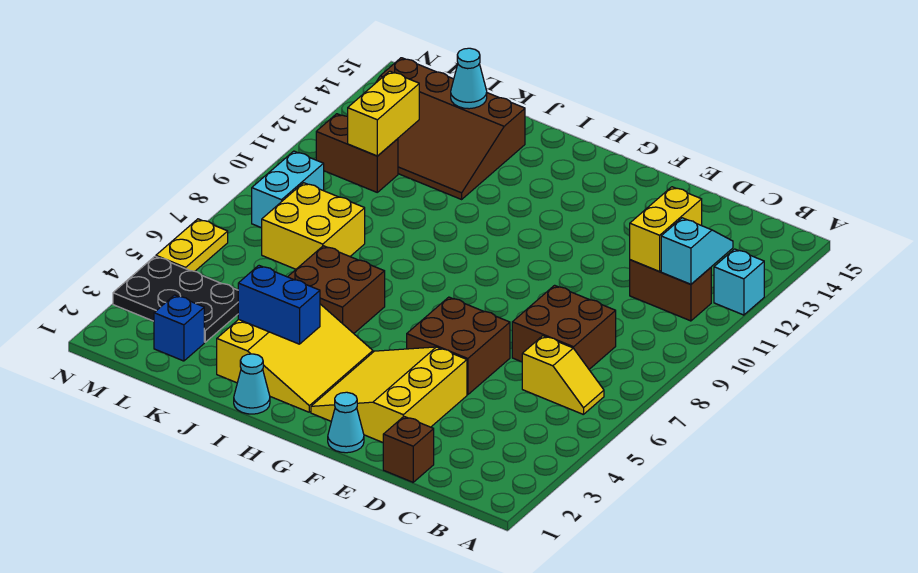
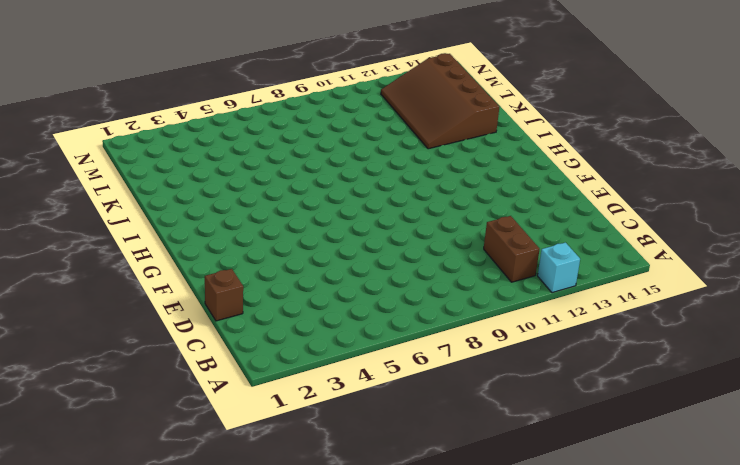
none -> yellow slope B6:C6 level 1 top C
none -> brown brick C7:D8 level 1
none -> yellow slope E2:G4 level 1 top E

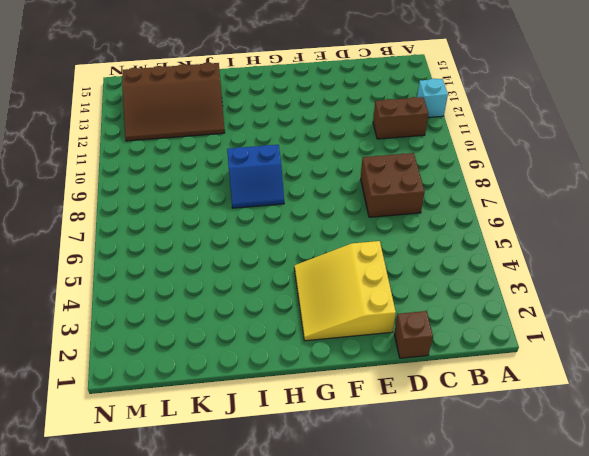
blue slope H8:I9 level 1 top 9 -> none
none -> yellow slope B6:C6 level 1 top C
none -> brown brick E5:F6 level 1
none -> cyan cone F1 level 1

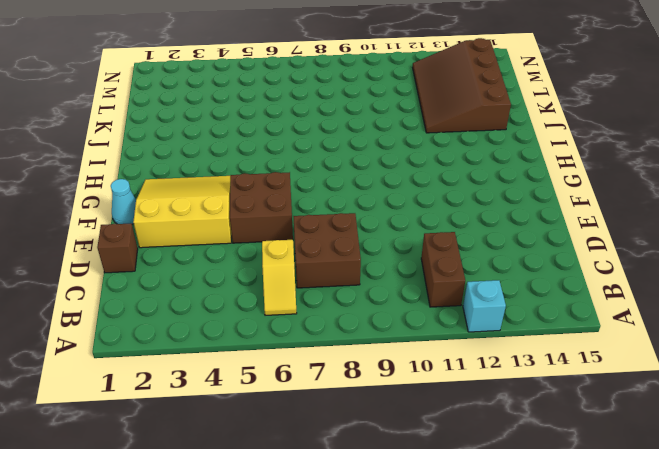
none -> yellow slope H2:J4 level 1 top J
none -> cyan cone I1 level 1
none -> brown brick I5:J6 level 1

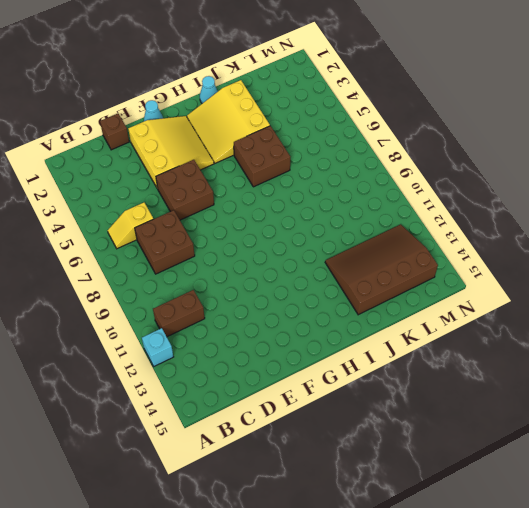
none -> yellow brick K7:L8 level 1
none -> blue brick L2 level 1
none -> black plate L3:N4 level 1

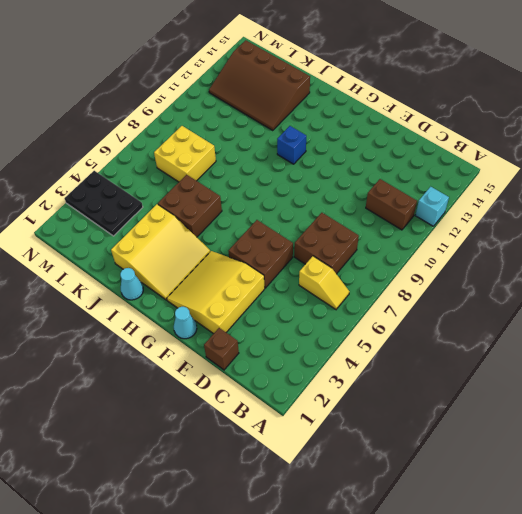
blue brick H11 level 1 -> blue brick L2 level 1
none -> brown brick L11:M11 level 1
none -> cyan brick M8:M9 level 1
none -> yellow plate N5:N6 level 1

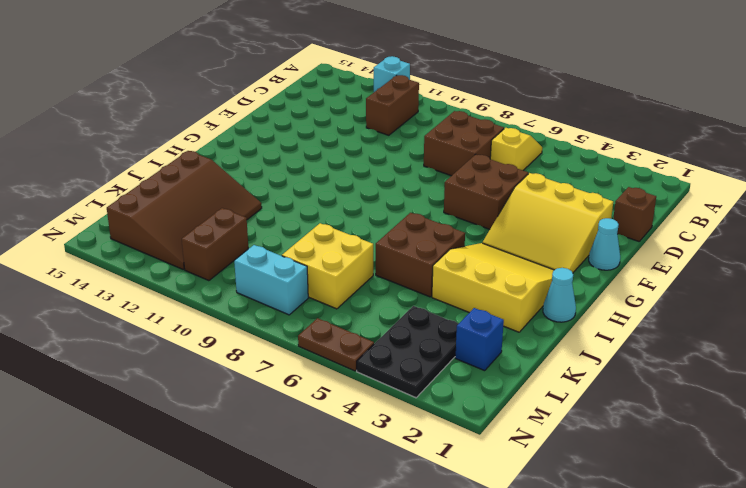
brown plate N5:N6 level 1 -> yellow plate N5:N6 level 1
none -> cyan slope B11:B12 level 2 top 11
none -> yellow brick C11:C12 level 2
none -> blue brick I3:J3 level 2

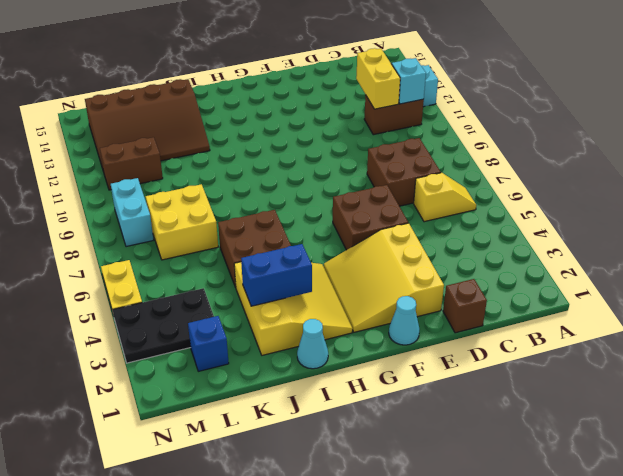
none -> cyan cone K14 level 2
none -> yellow brick L11:L12 level 2

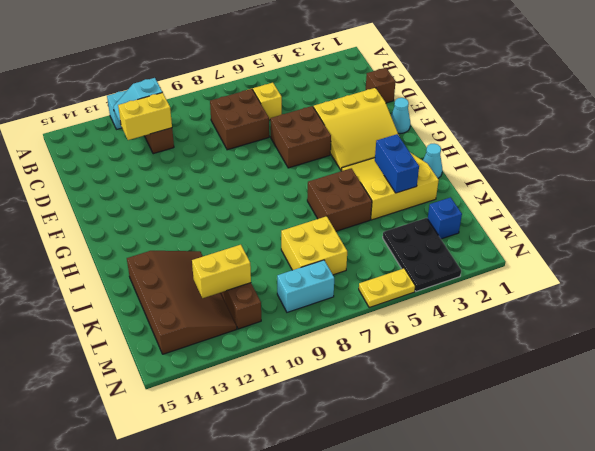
none -> cyan cone K14 level 2

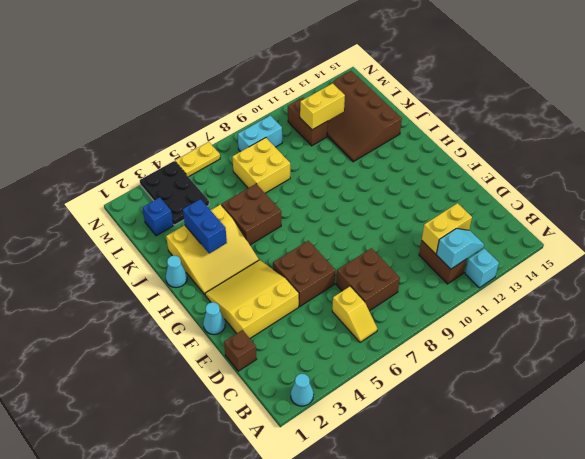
cyan cone A2 level 1 -> cyan cone K14 level 2

